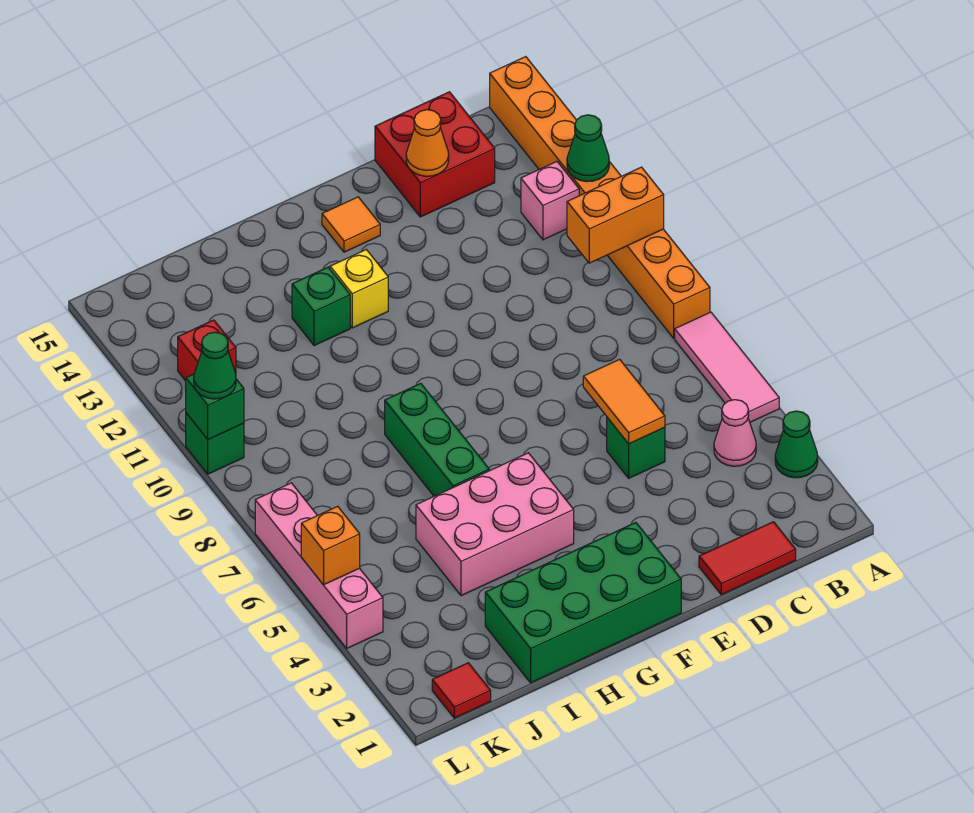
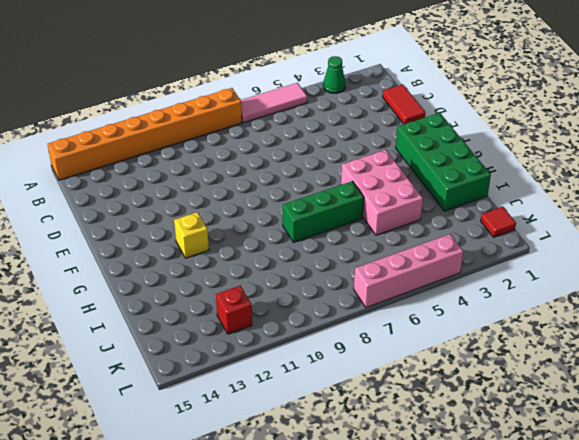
none -> pink cone B4 level 1
none -> pink brick B12 level 1
none -> red brick C14:D15 level 1

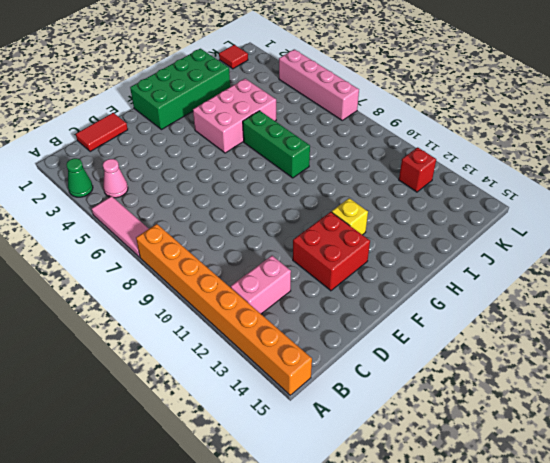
pink brick B12:C12 level 1 -> pink brick B12 level 1
red brick E12:F13 level 1 -> red brick C14:D15 level 1
none -> green brick D5 level 1
none -> orange tile F14 level 1
none -> green brick H12 level 1

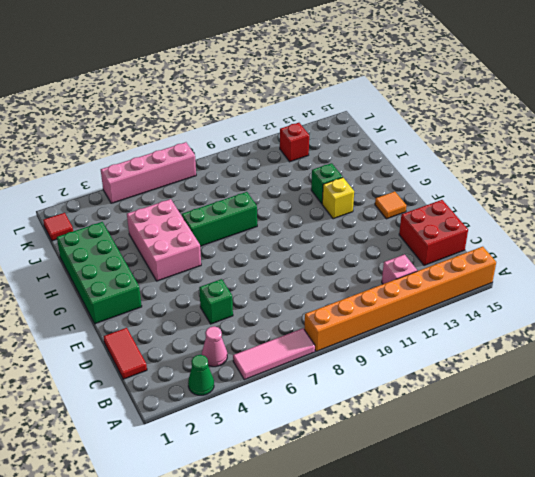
none -> green brick L10 level 1
none -> orange brick A10:B10 level 2
none -> green cone A12 level 2

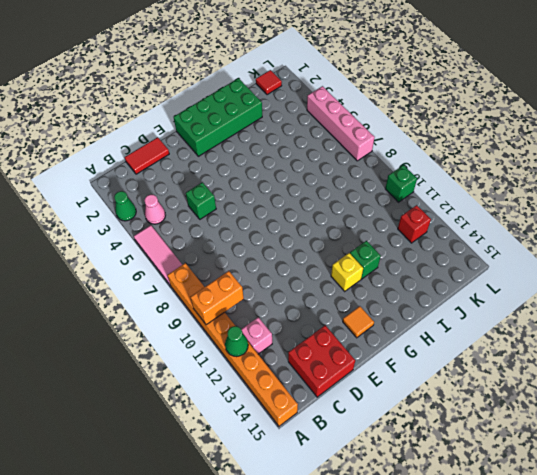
none -> pink brick G4:I5 level 1
none -> green brick H6:H8 level 1
none -> orange tile D5:D6 level 2

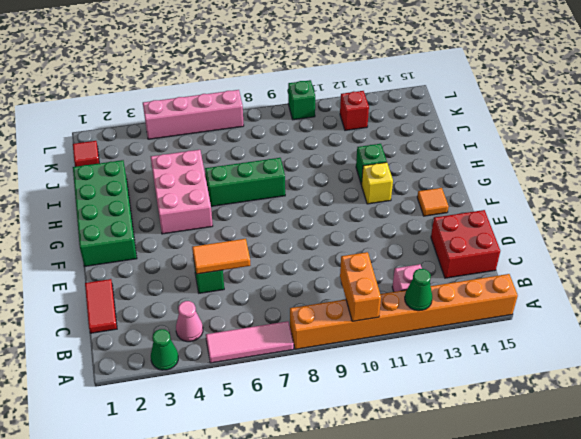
none -> orange cone D14 level 2
none -> orange brick L5 level 2
none -> green brick L10 level 2

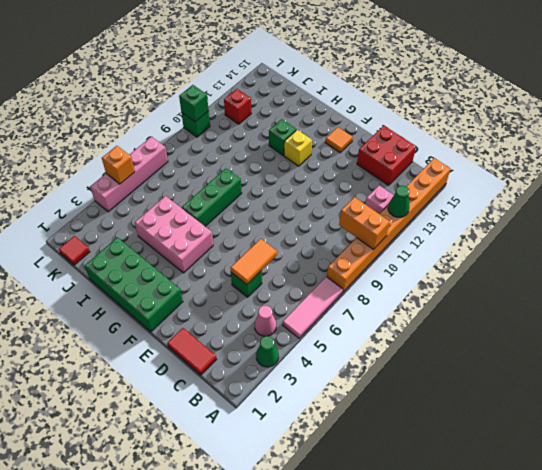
none -> orange cone D14 level 2
none -> green cone L10 level 3

